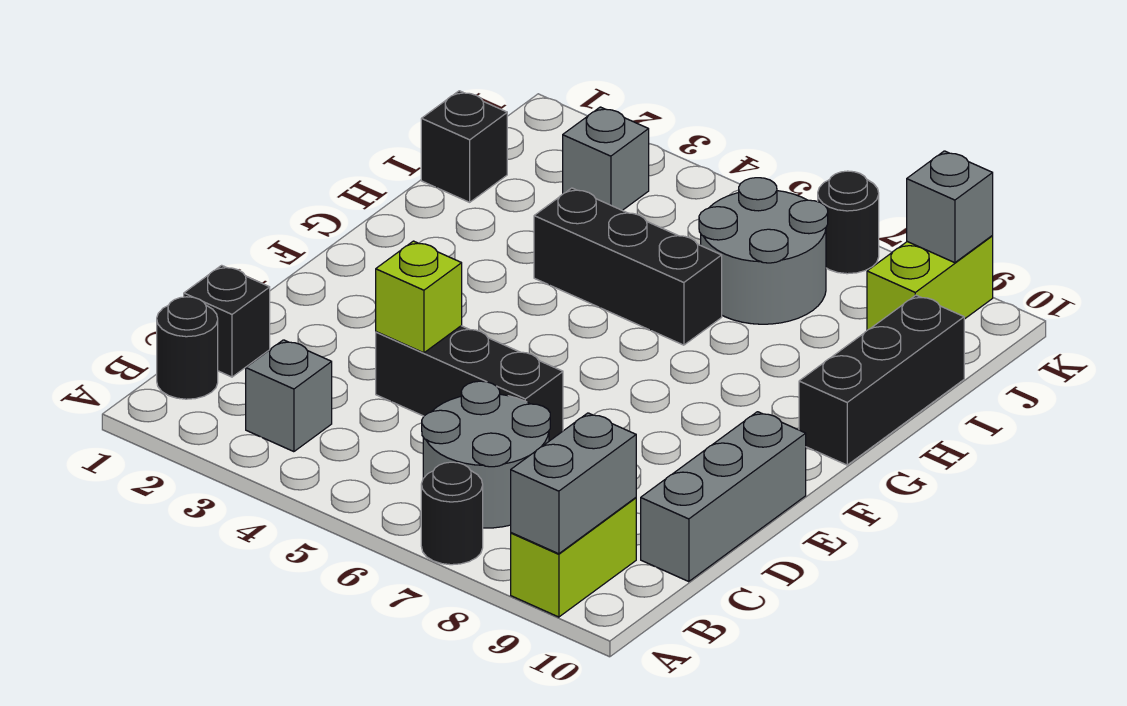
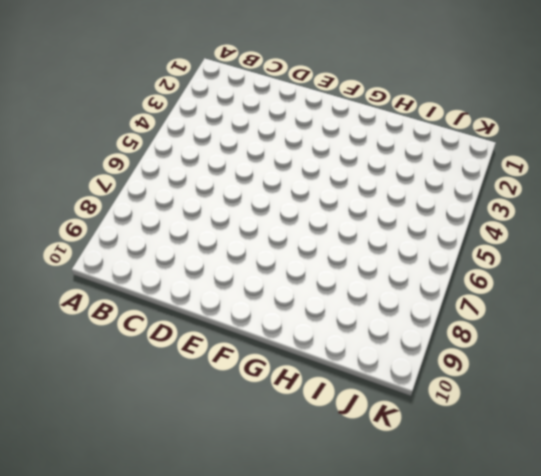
none -> black round brick A7 level 1
none -> lime brick A9:B9 level 1
none -> black round brick B1 level 1

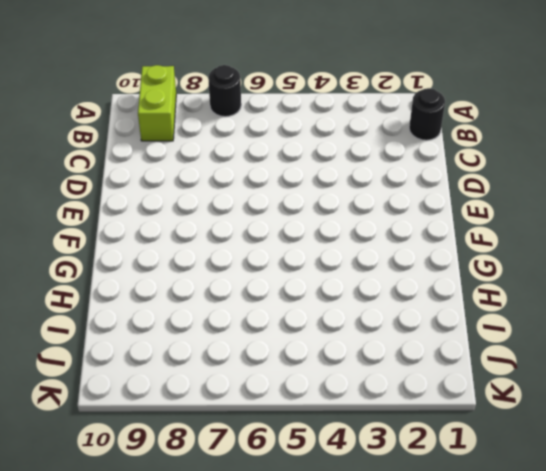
none -> grey brick B3 level 1
none -> grey round brick B6:C7 level 1
none -> black brick C1 level 1

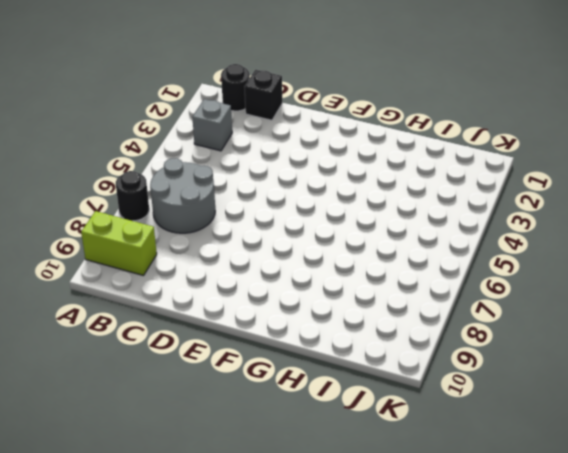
none -> grey brick C10:E10 level 1
none -> black brick D4:D6 level 1
none -> black brick G10:I10 level 1

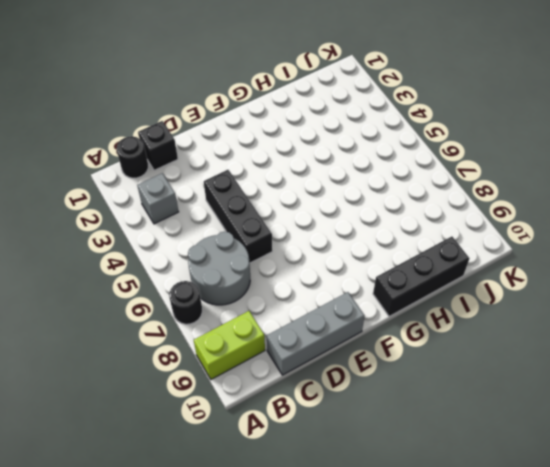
none -> black brick H4:H6 level 1
none -> black brick I1 level 1
none -> grey round brick I6:J7 level 1

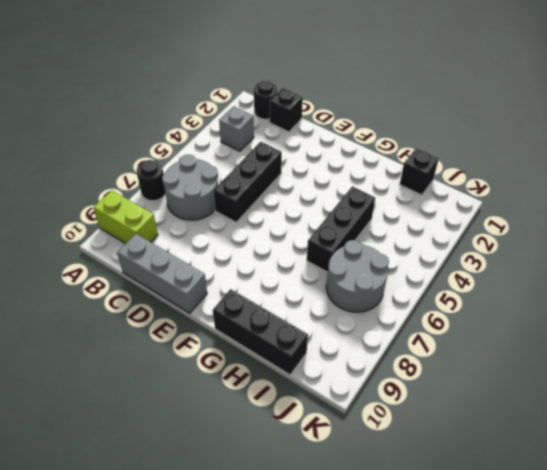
none -> grey brick J3 level 1
none -> lime brick J9:K9 level 1
none -> black round brick K7 level 1

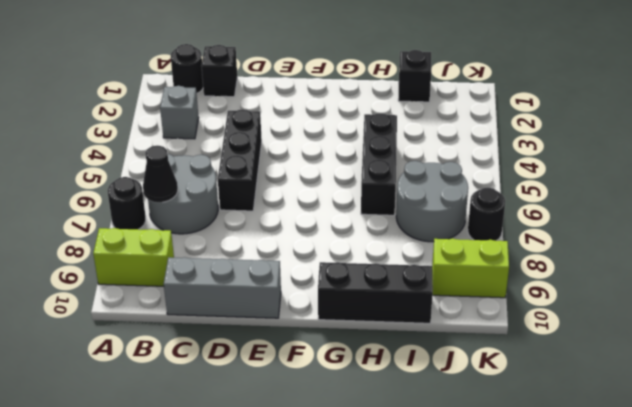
black cone B7 level 2 -> none
none -> grey brick J3 level 1
none -> grey brick A9:B9 level 2
none -> lime brick D4 level 2

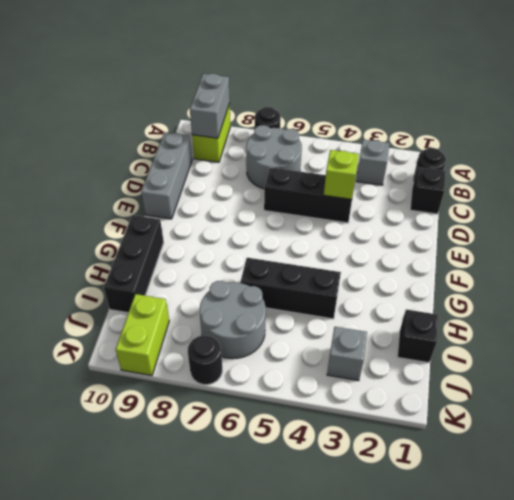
none -> grey brick K9 level 2

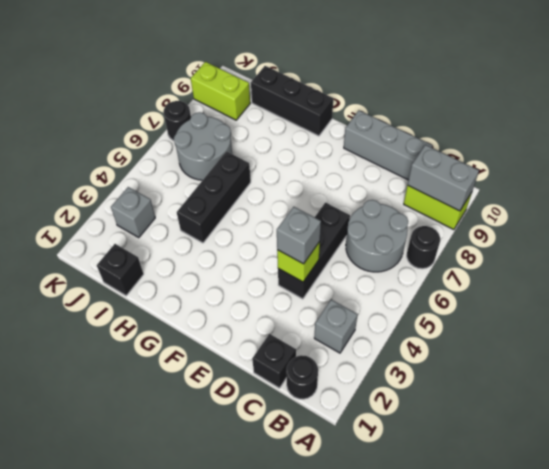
grey brick D4 level 3 -> grey brick K9 level 2

